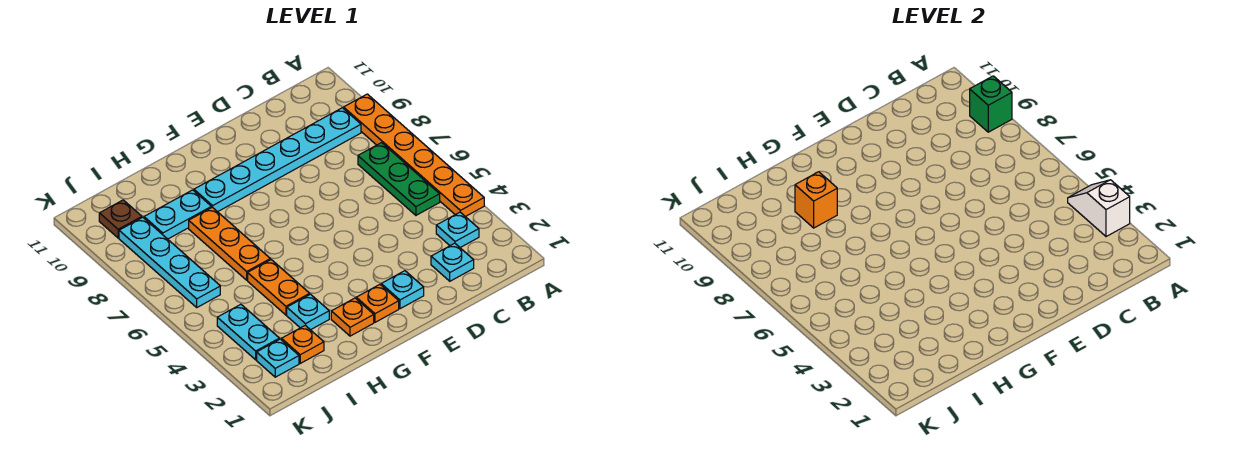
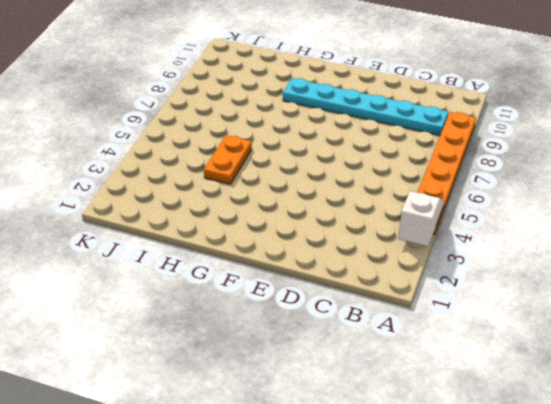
none -> cyan plate B3 level 1
none -> green plate B5:B7 level 1
none -> cyan plate C2 level 1

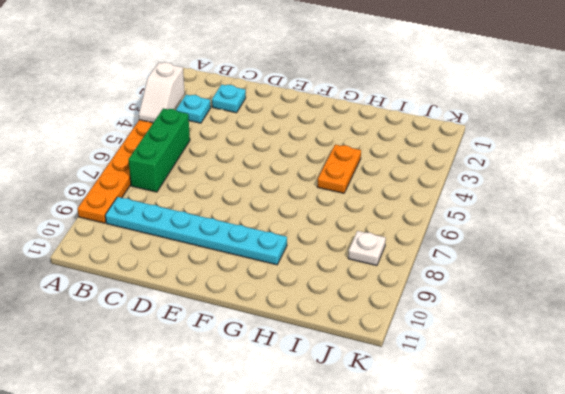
green brick B5:B7 level 1 -> green plate B5:B7 level 1
white plate J8 level 1 -> cyan plate J6:J9 level 1
none -> cyan plate E2 level 1
none -> orange plate F2 level 1
none -> orange plate G2 level 1

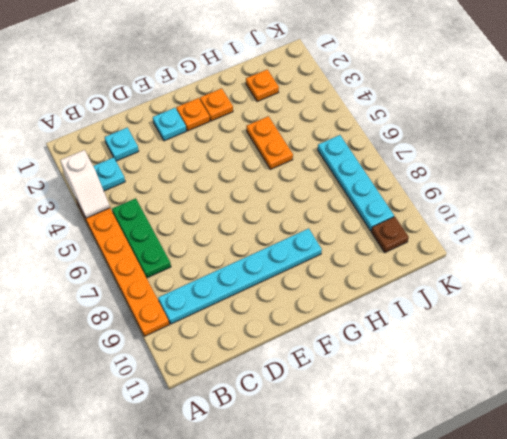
none -> cyan plate H3 level 1
none -> orange plate H6:H8 level 1
none -> cyan plate H9:I9 level 1

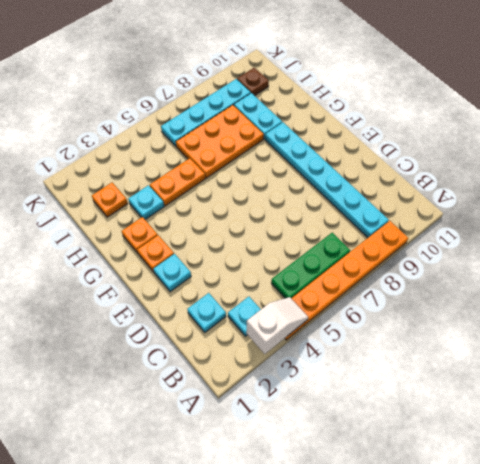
orange plate H6:I8 level 1 -> orange plate H6:H8 level 1
none -> cyan plate J2 level 1
none -> cyan plate J3:J4 level 1
none -> green brick A9 level 2

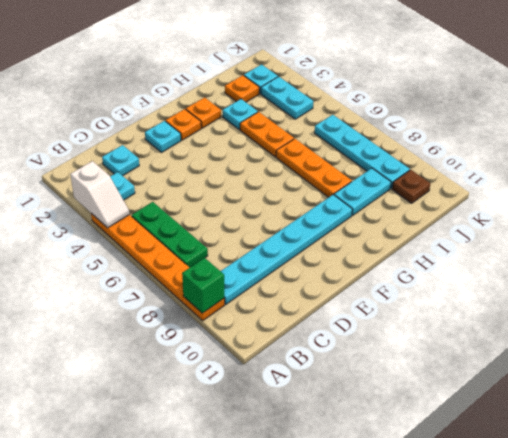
none -> orange brick H9 level 2

